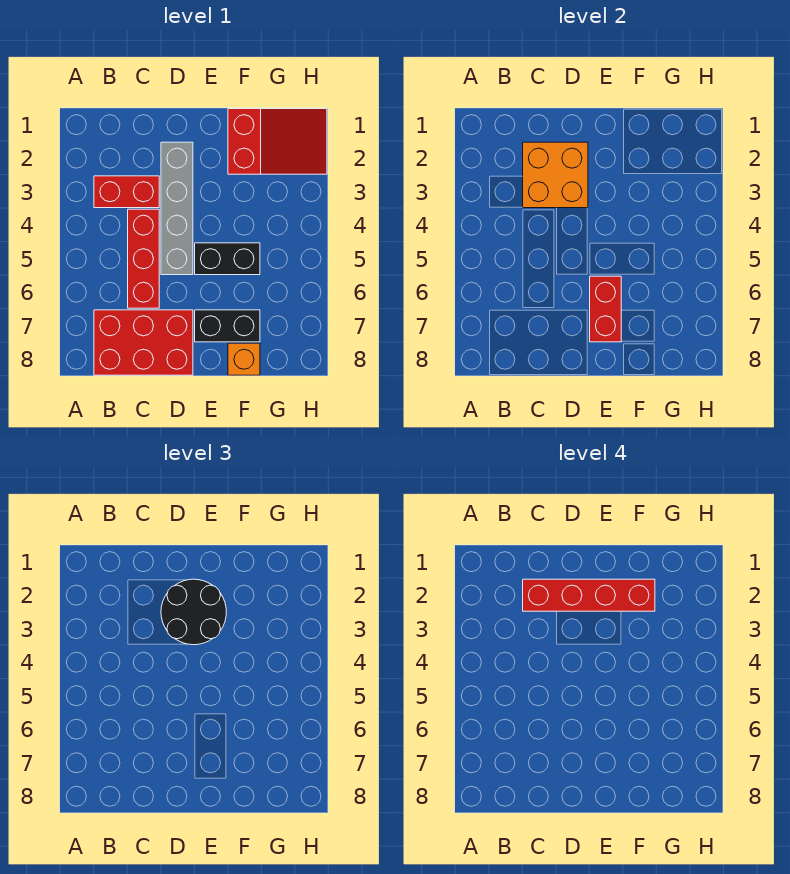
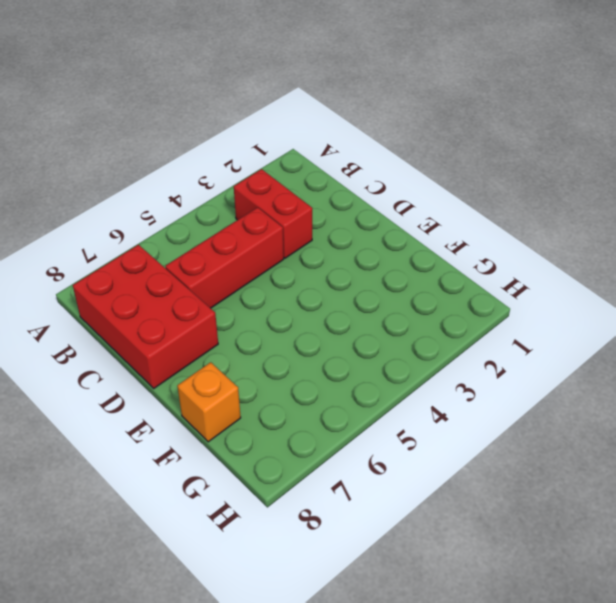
none -> grey brick D2:D5 level 1
none -> black brick E5:F5 level 1
none -> black brick E7:F7 level 1

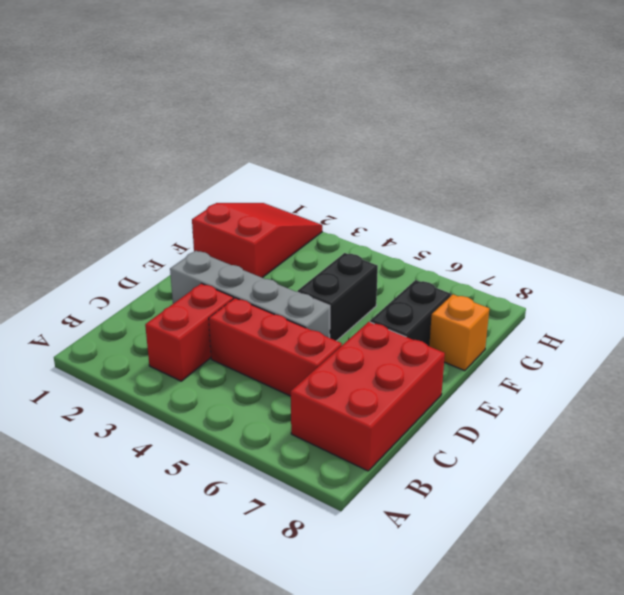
none -> orange brick C2:D3 level 2
none -> red brick E6:E7 level 2
none -> black round brick D2:E3 level 3

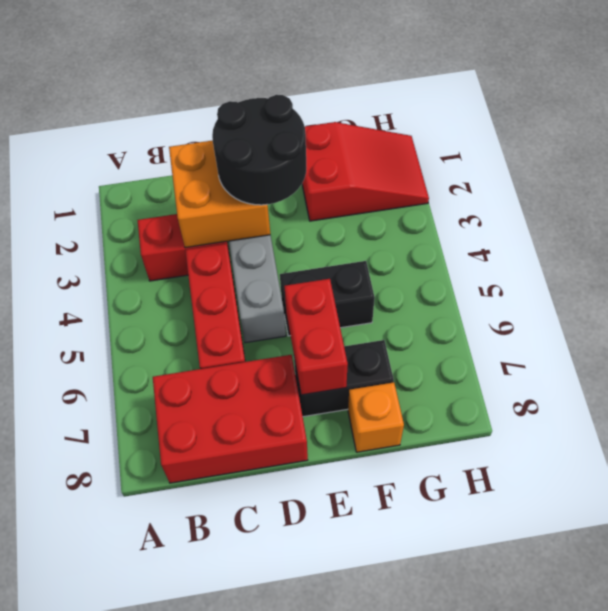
none -> red brick C2:F2 level 4

